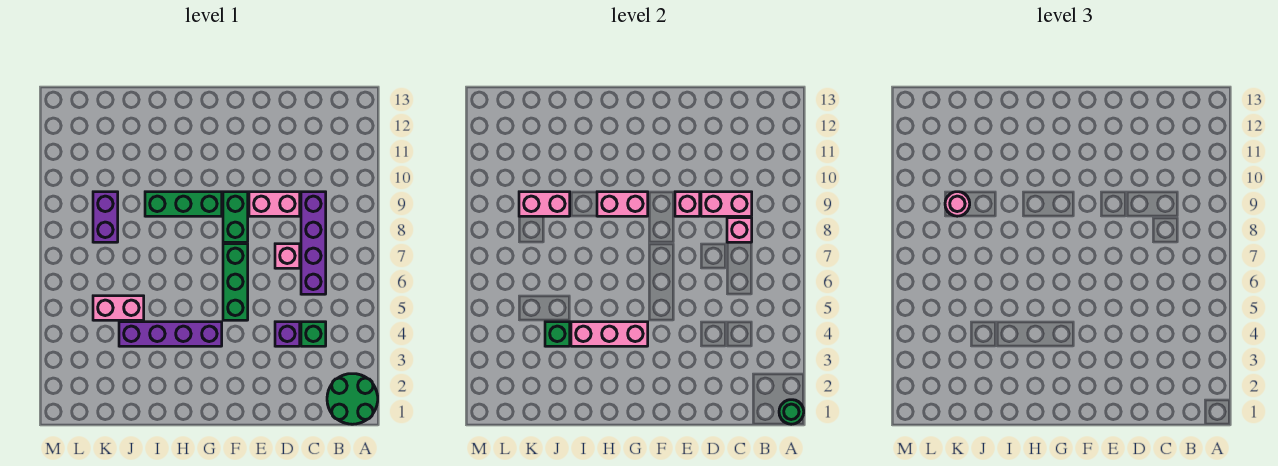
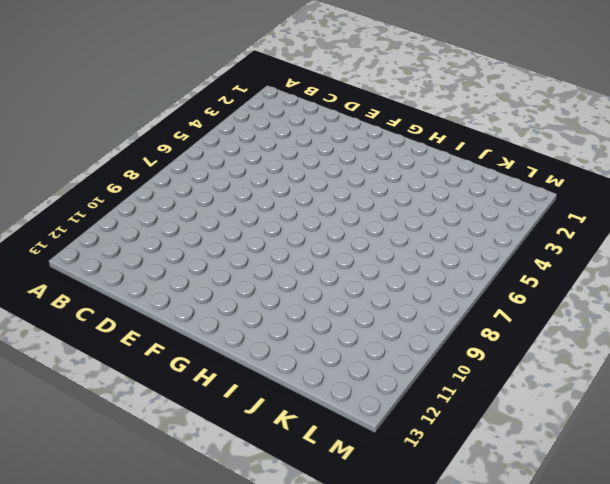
none -> green round brick A1:B2 level 1
none -> green brick C4 level 1
none -> purple brick C6:C9 level 1

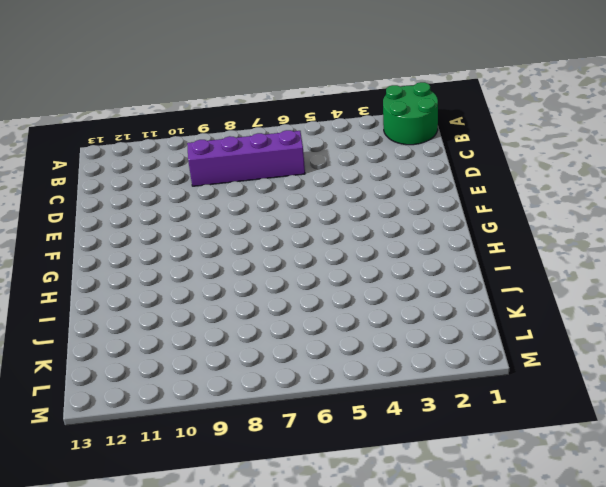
none -> green brick C4 level 1
none -> purple brick D4 level 1
none -> pink brick D7 level 1

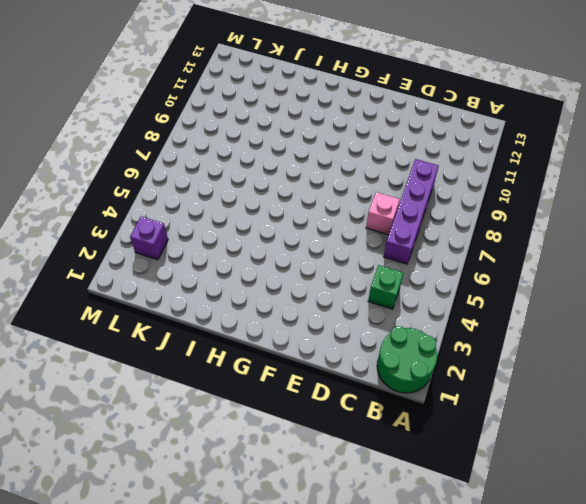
purple brick L3 level 1 -> purple brick D4 level 1
none -> pink brick D9:E9 level 1
none -> green brick F5:F7 level 1
none -> green brick F8:F9 level 1

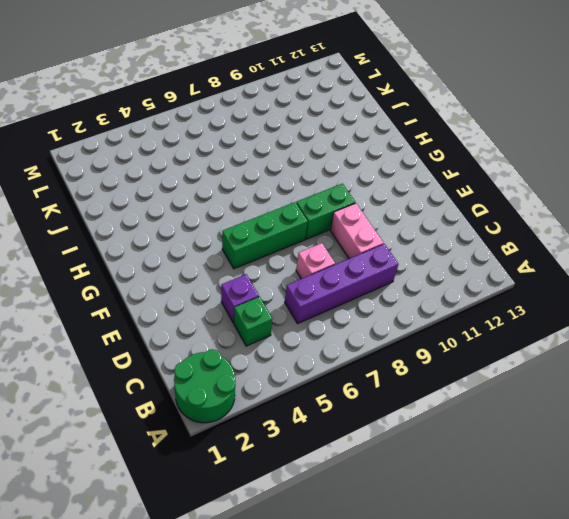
none -> purple brick G4:J4 level 1
none -> green brick G9:I9 level 1
none -> pink brick J5:K5 level 1

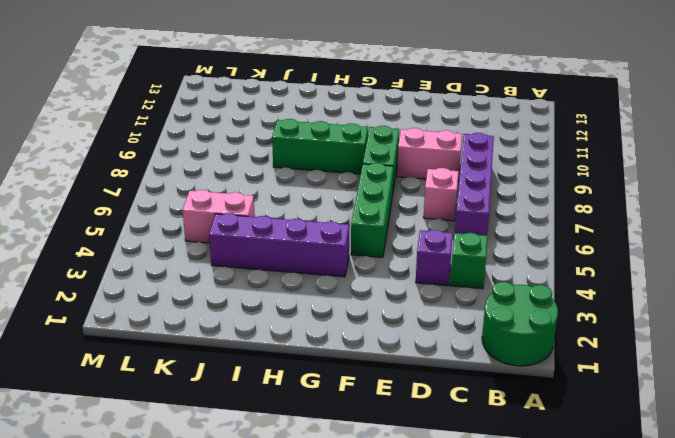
none -> purple brick K8:K9 level 1
none -> green round brick A1 level 2
none -> pink brick C8 level 2

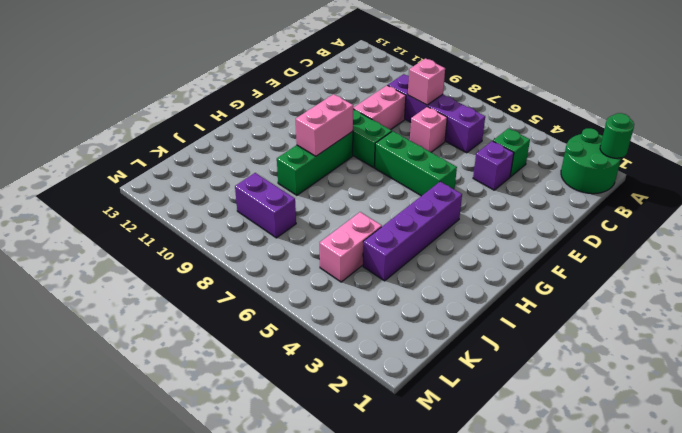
none -> pink brick C9:D9 level 2
none -> pink brick E9 level 2
none -> pink brick G4:I4 level 2

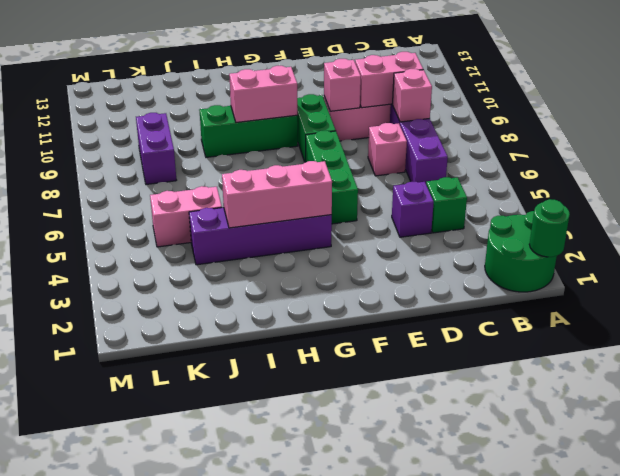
none -> green brick J4 level 2
none -> pink brick J9:K9 level 2
none -> pink round brick K9 level 3

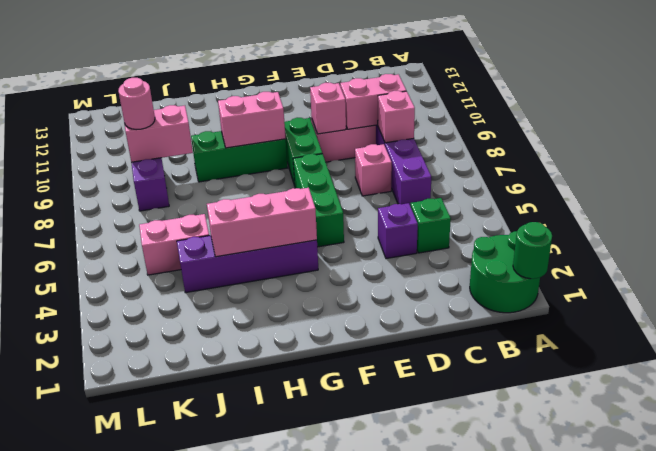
none -> green brick J4 level 2

